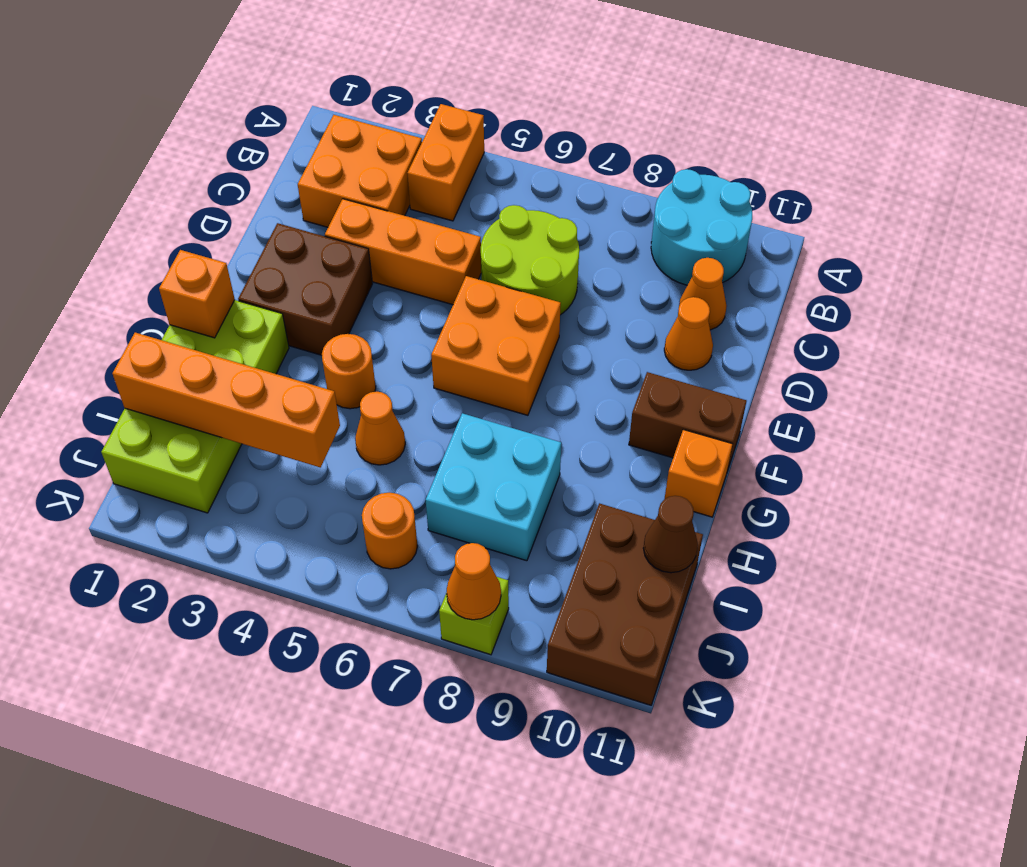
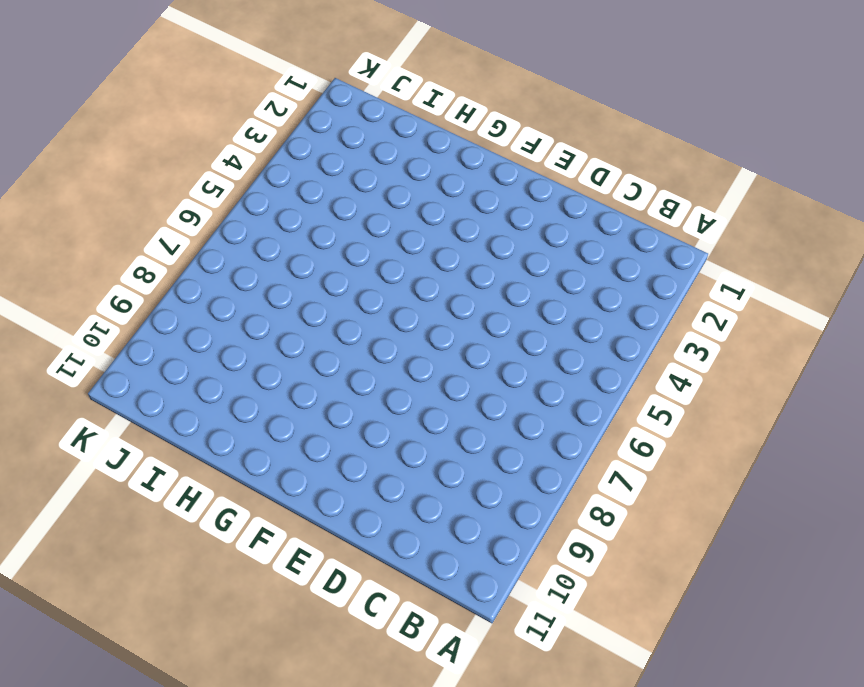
none -> orange brick A4:B4 level 1
none -> cyan round brick A9:B10 level 1
none -> orange brick B2:C3 level 1

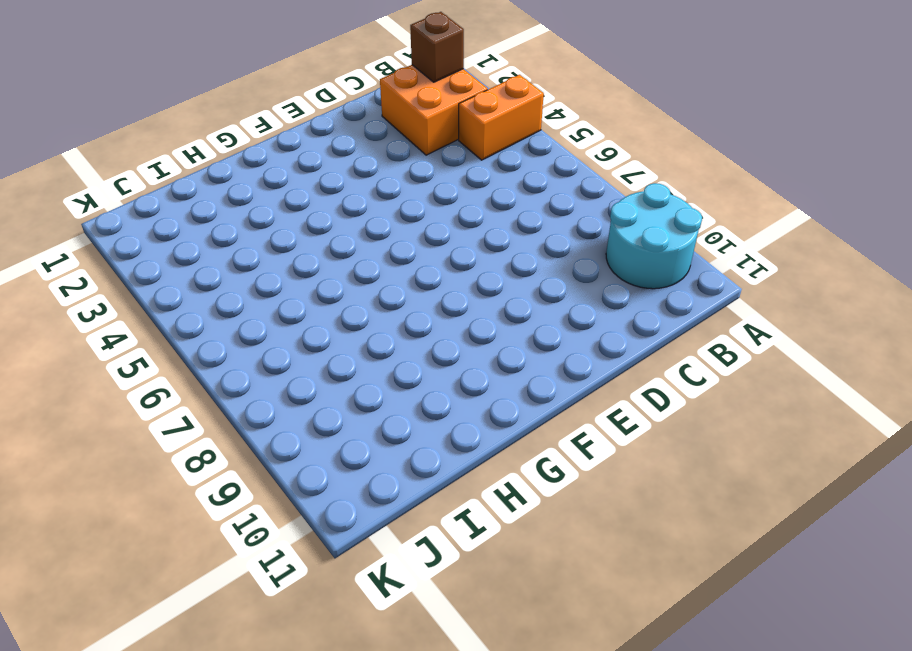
brown brick B2 level 2 -> none
none -> lime round brick C6:D7 level 1
none -> orange cone C10 level 1
none -> orange brick D3:D5 level 1

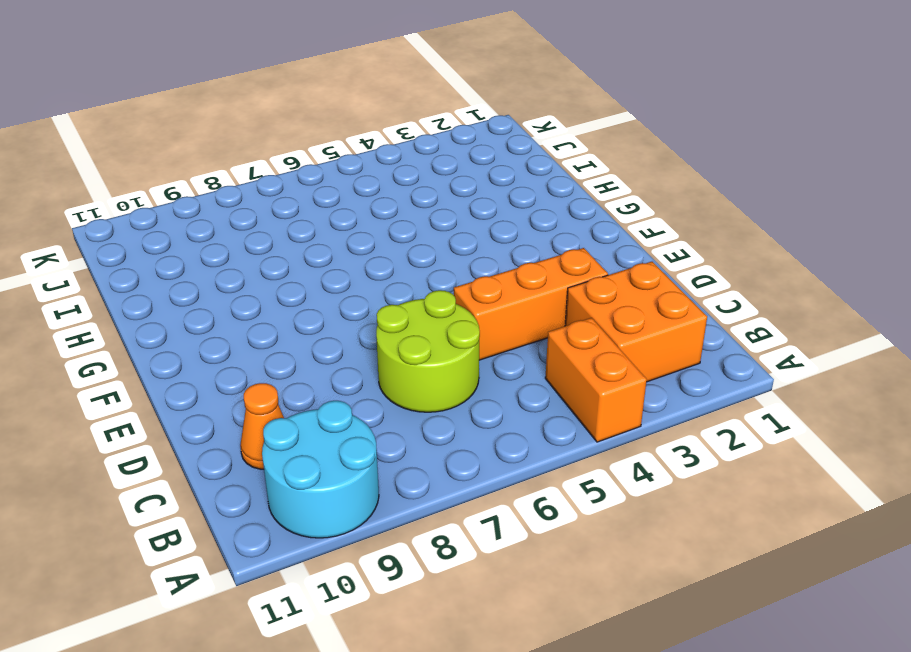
none -> orange cone D10 level 1
none -> brown brick E2:F3 level 1
none -> orange brick E6:F7 level 1

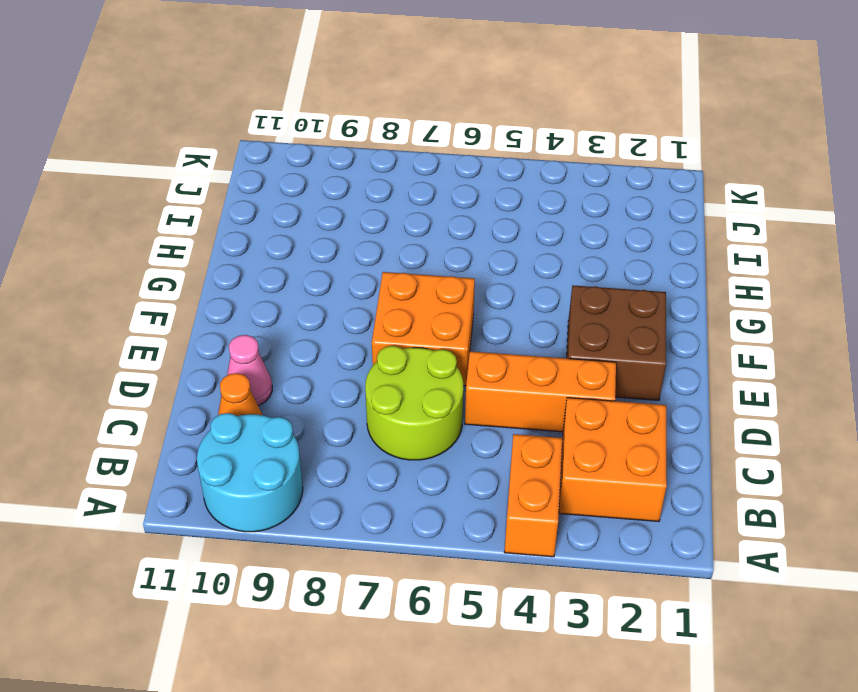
pink cone D10 level 1 -> orange cone D10 level 1
none -> brown brick F10:F11 level 1
none -> lime brick G1:J2 level 1
none -> orange round brick G4 level 1

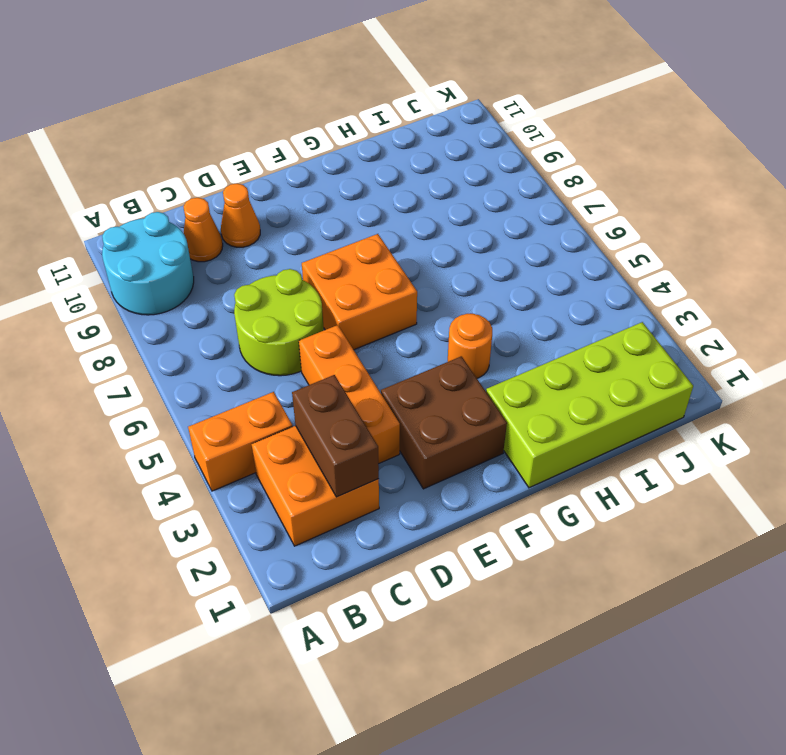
brown brick C2:C3 level 2 -> brown brick F10:F11 level 1
none -> orange brick G11 level 1
none -> orange cone H5 level 1
none -> cyan brick H7:I8 level 1

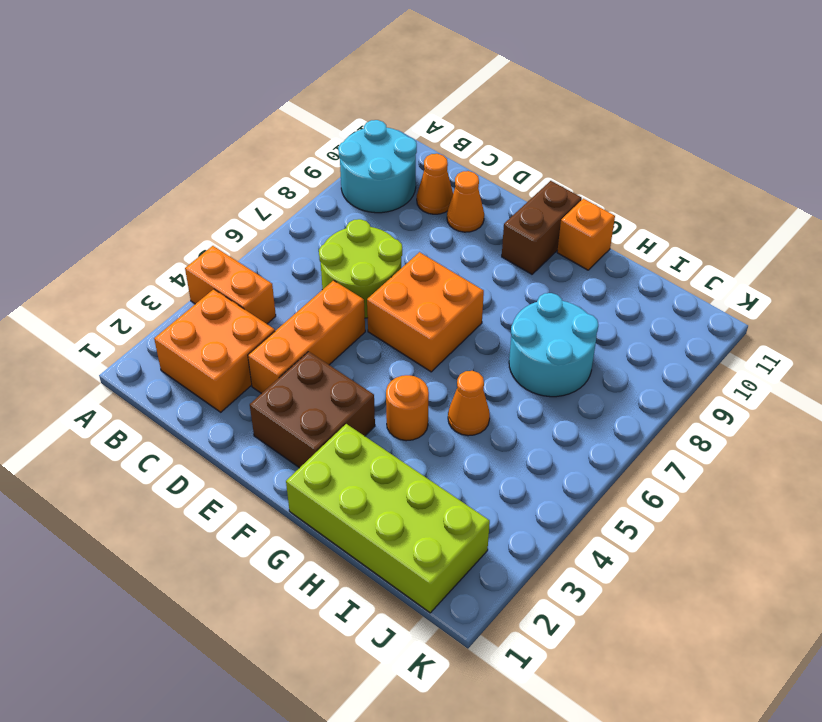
cyan round brick H7:I8 level 1 -> cyan brick H7:I8 level 1
none -> brown brick I10:K11 level 1
none -> orange round brick J6 level 1
none -> lime brick K8 level 1

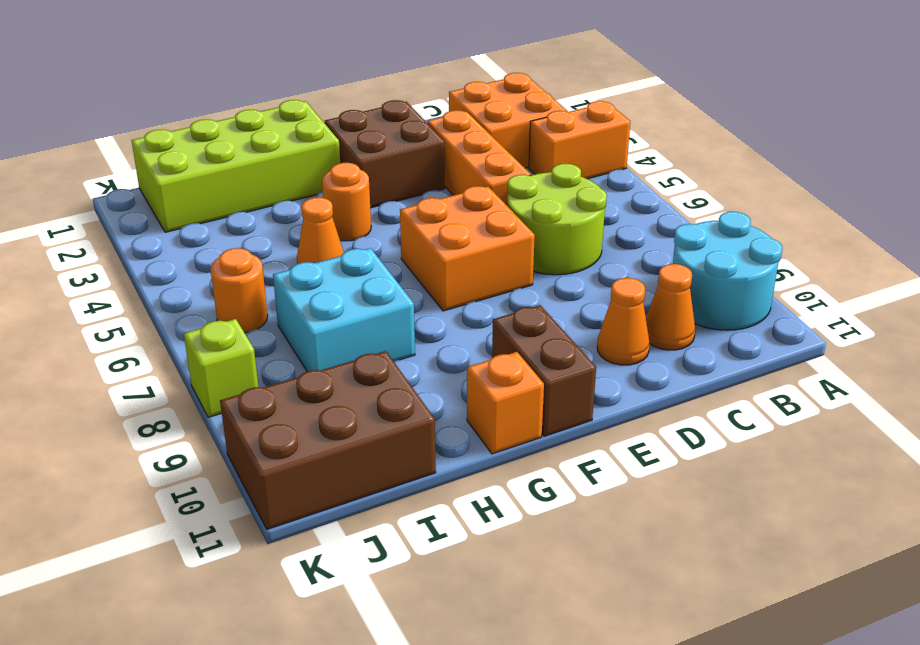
none -> orange brick G1 level 2
none -> orange brick I1:I4 level 2
none -> brown cone I11 level 2

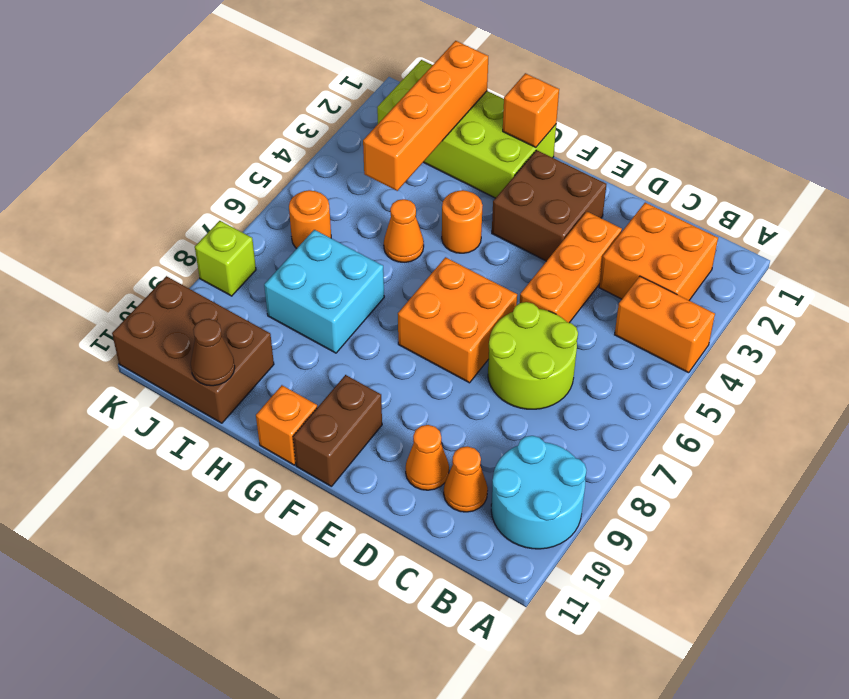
none -> orange cone K8 level 2

